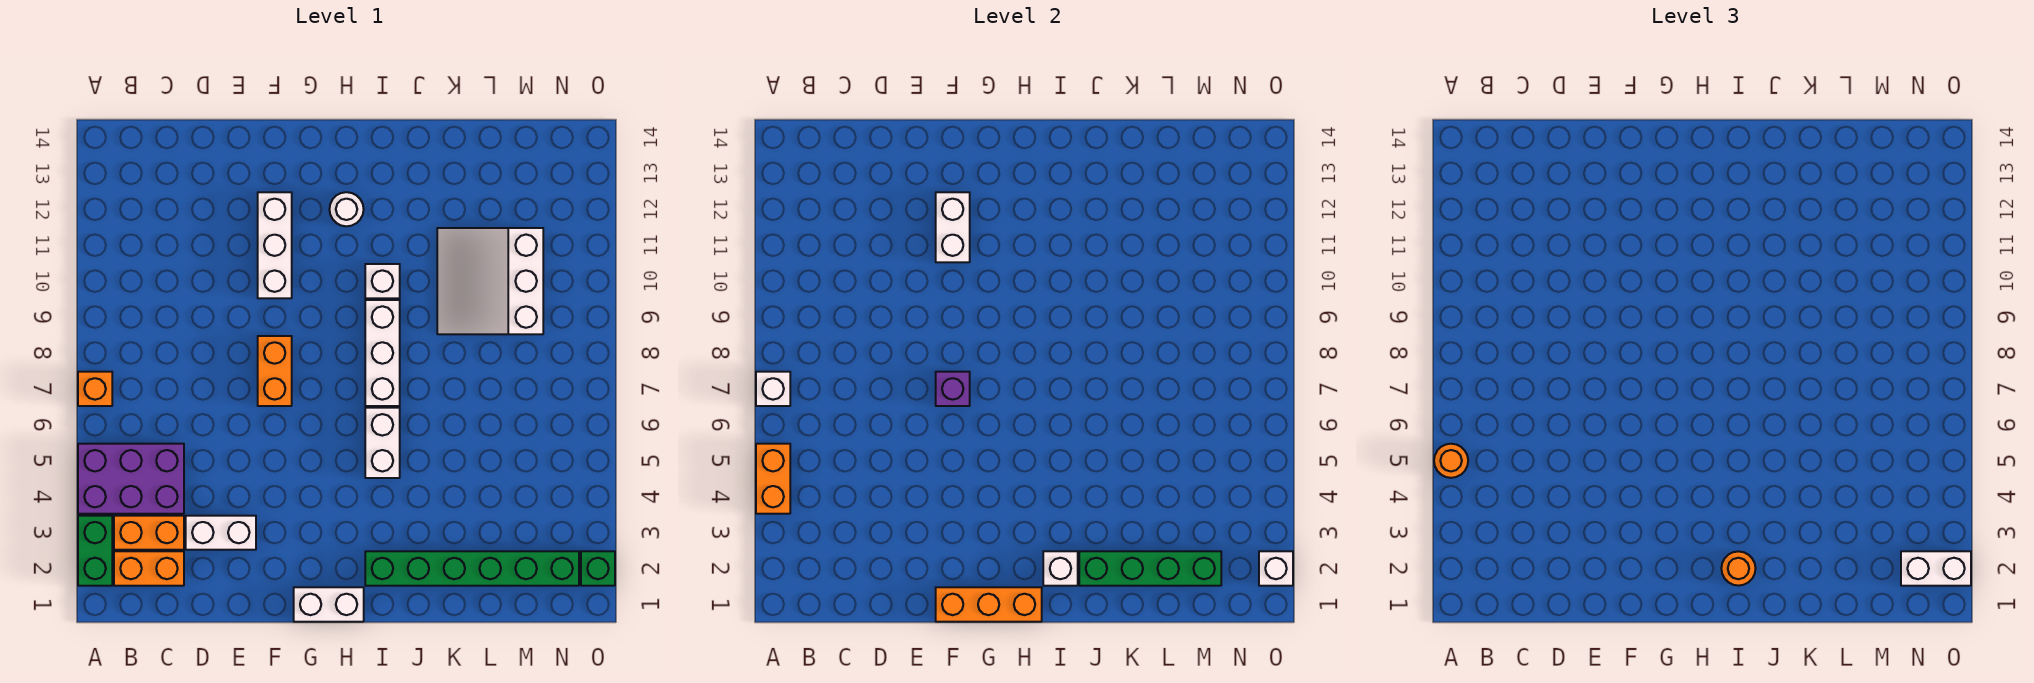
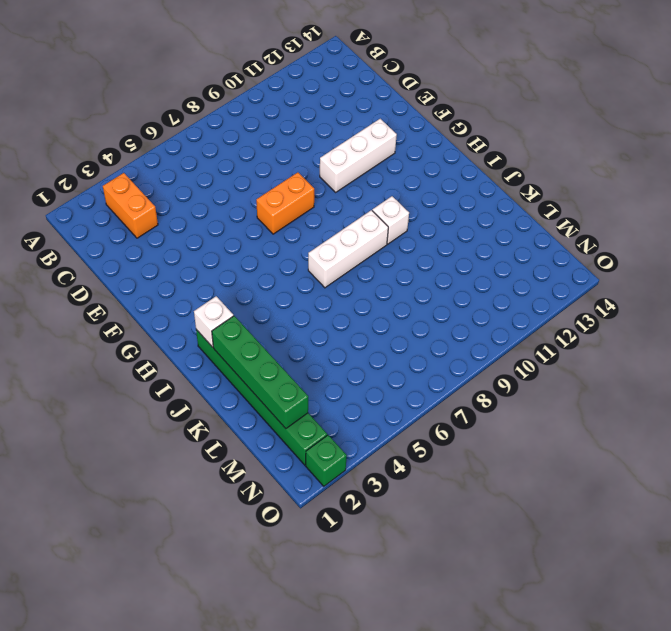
none -> green brick A2:A3 level 1
none -> purple brick A4:C5 level 1
none -> orange brick A7 level 1

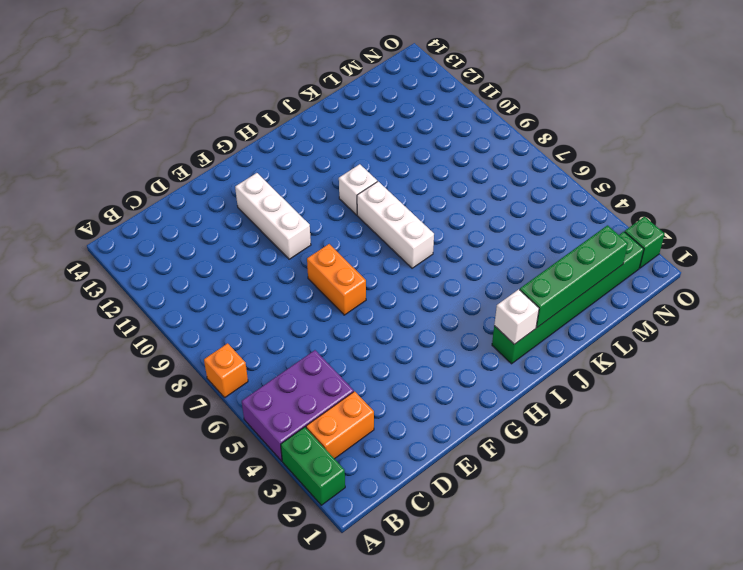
none -> orange brick B2:C2 level 1
none -> white brick D3:E3 level 1
none -> white brick G1:H1 level 1

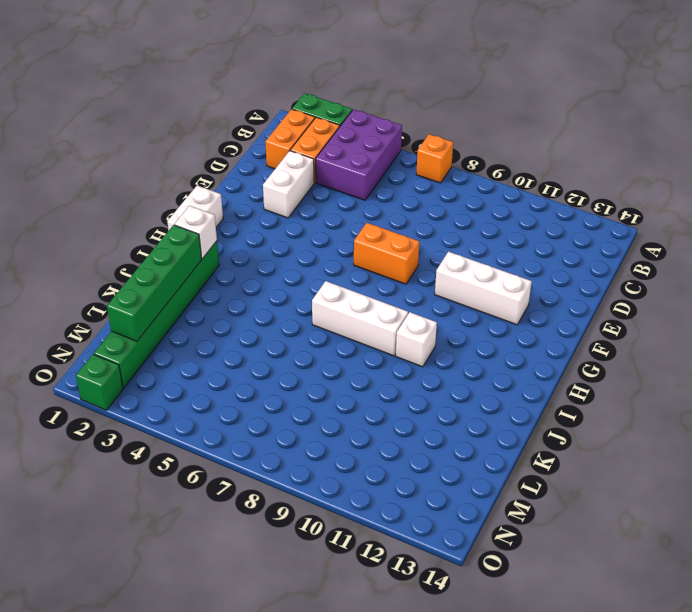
none -> white round brick H12 level 1
none -> white brick I5:I6 level 1
none -> white slope K9:M11 level 1 top M

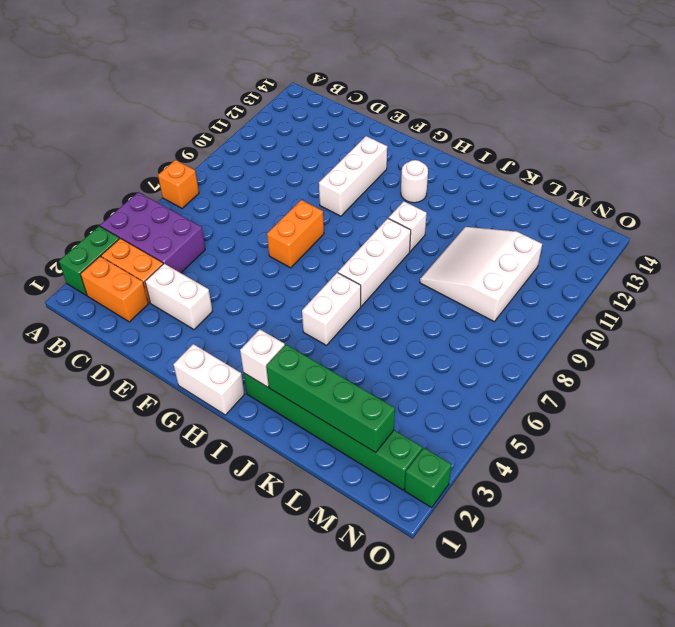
none -> orange brick A4:A5 level 2
none -> white brick A7 level 2
none -> orange brick F1:H1 level 2

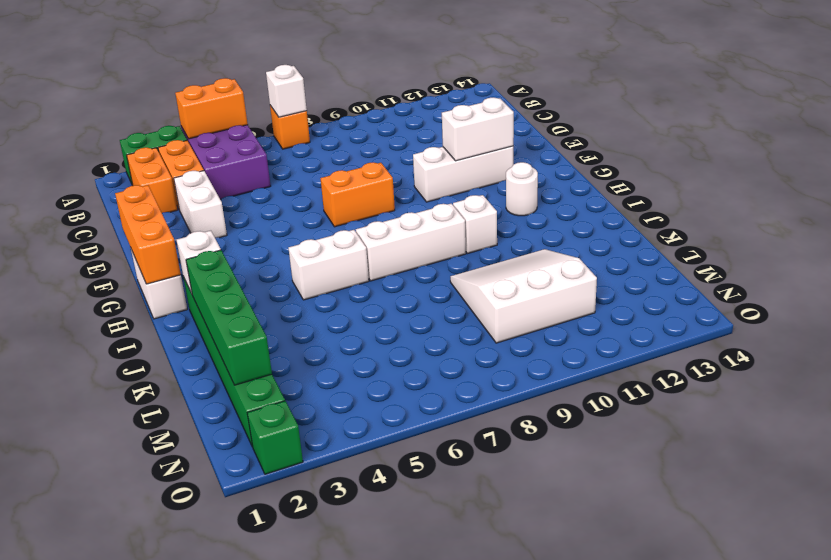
none -> purple brick F7 level 2
none -> white brick O2 level 2
none -> orange round brick A5 level 3

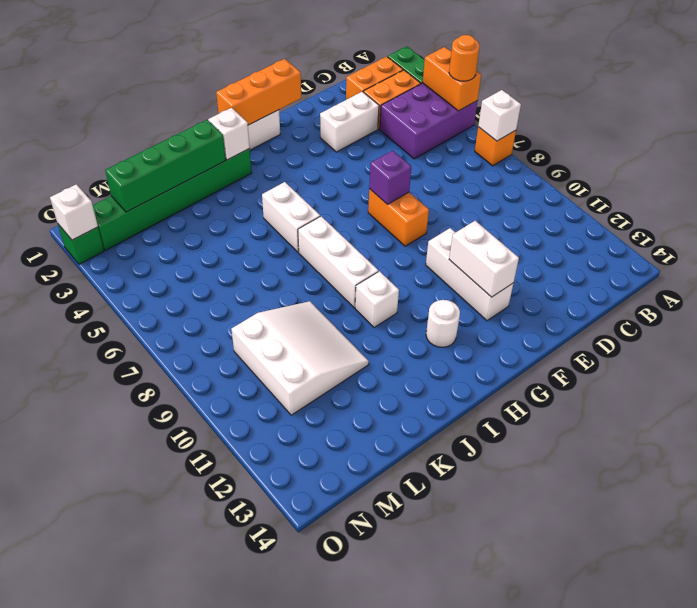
none -> orange round brick I2 level 3
none -> white brick N2:O2 level 3

